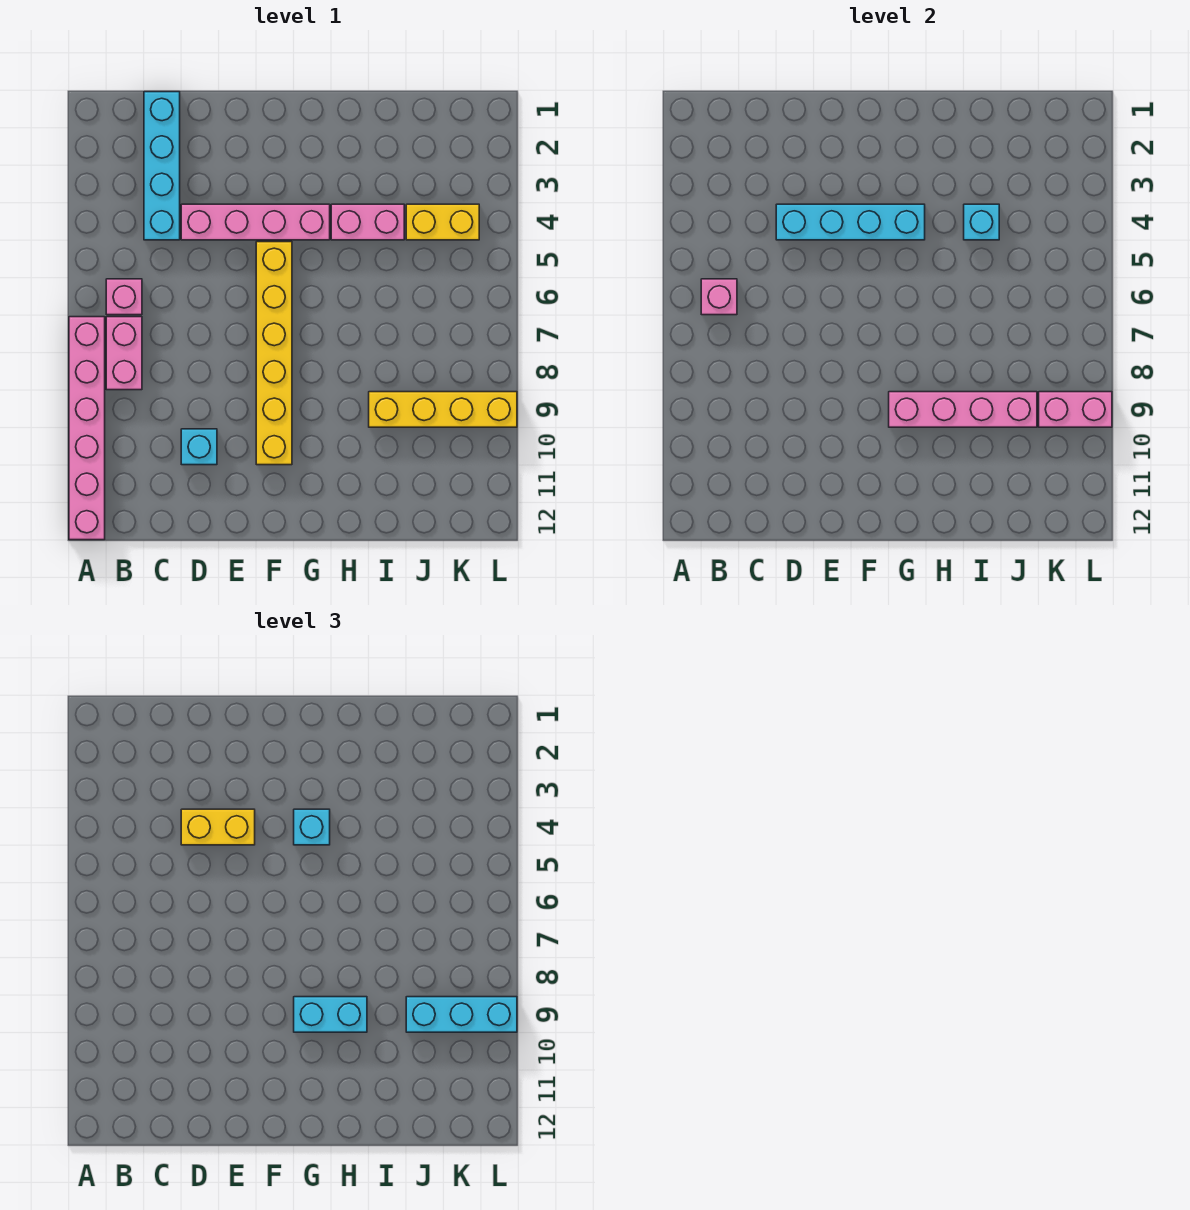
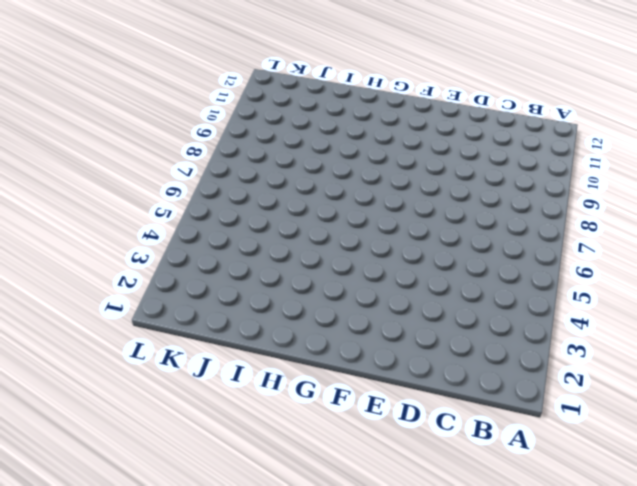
none -> pink brick A7:A12 level 1
none -> pink brick B6 level 1
none -> pink brick B7:B8 level 1

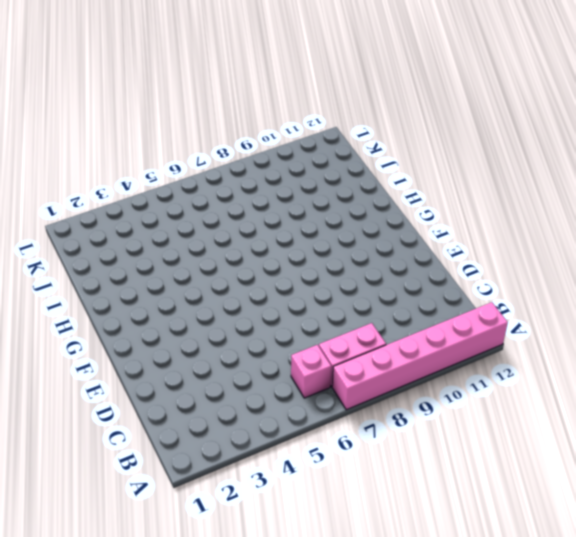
none -> cyan brick C1:C4 level 1
none -> pink brick D4:G4 level 1
none -> cyan brick D10 level 1

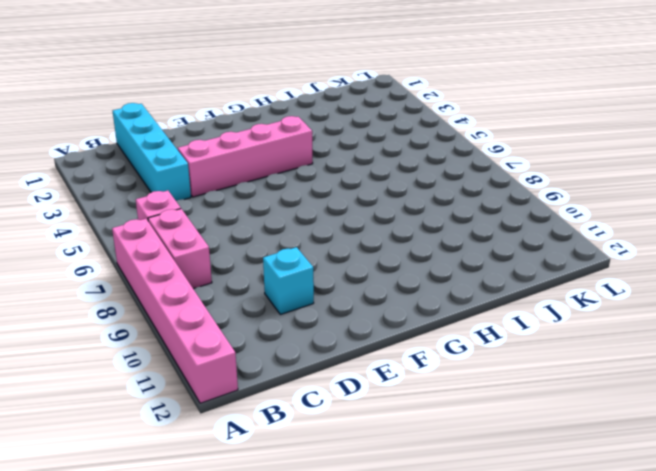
none -> yellow brick F5:F10 level 1
none -> pink brick H4:I4 level 1
none -> yellow brick I9:L9 level 1

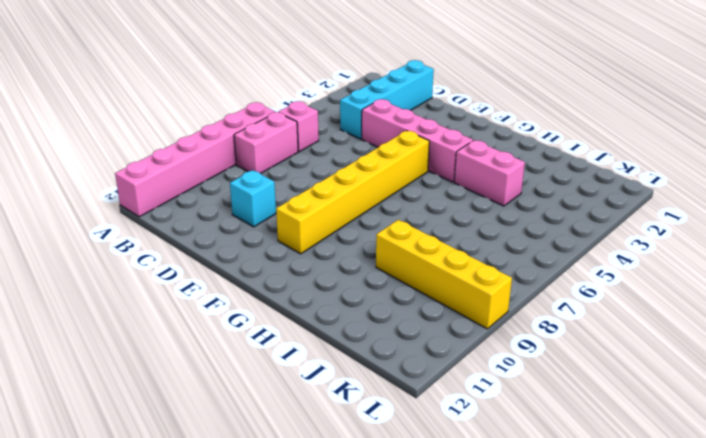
none -> yellow brick J4:K4 level 1
none -> pink brick B6 level 2
none -> cyan brick D4:G4 level 2

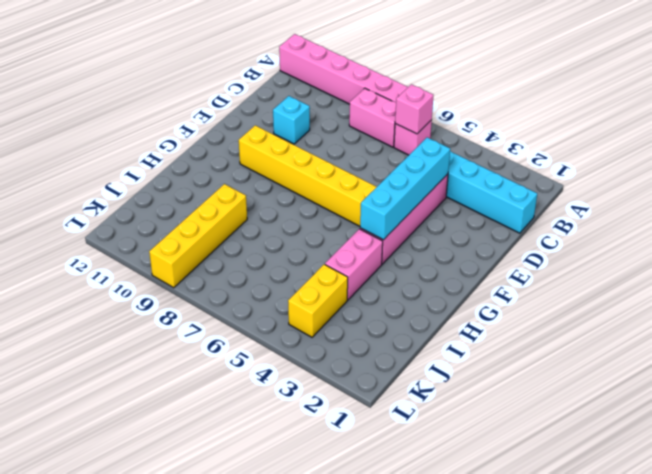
none -> pink brick G9:J9 level 2
none -> cyan brick I4 level 2
none -> pink brick K9:L9 level 2

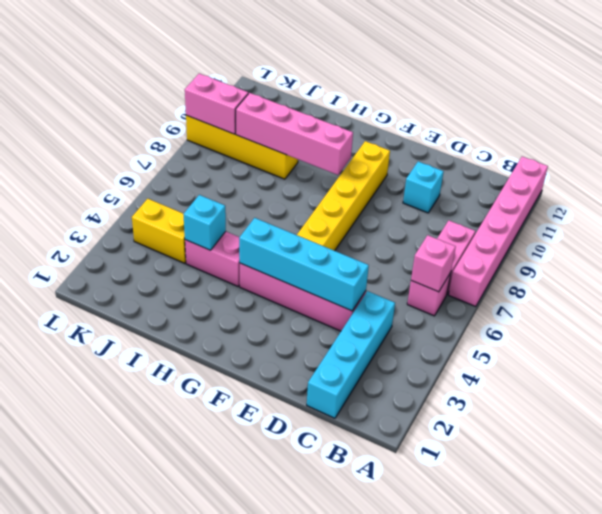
none -> yellow brick D4:E4 level 3
none -> cyan brick G4 level 3
none -> cyan brick G9:H9 level 3

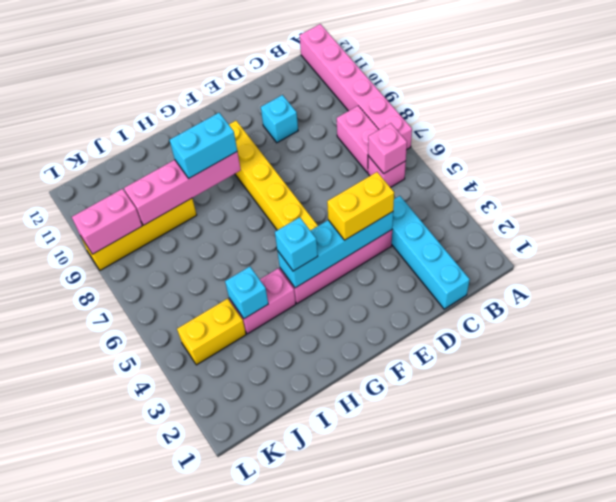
none -> cyan brick J9:L9 level 3

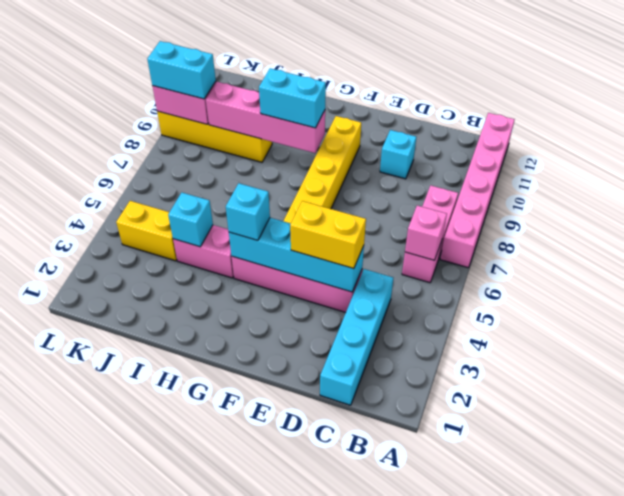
cyan brick K9:L9 level 3 -> cyan brick J9:L9 level 3

